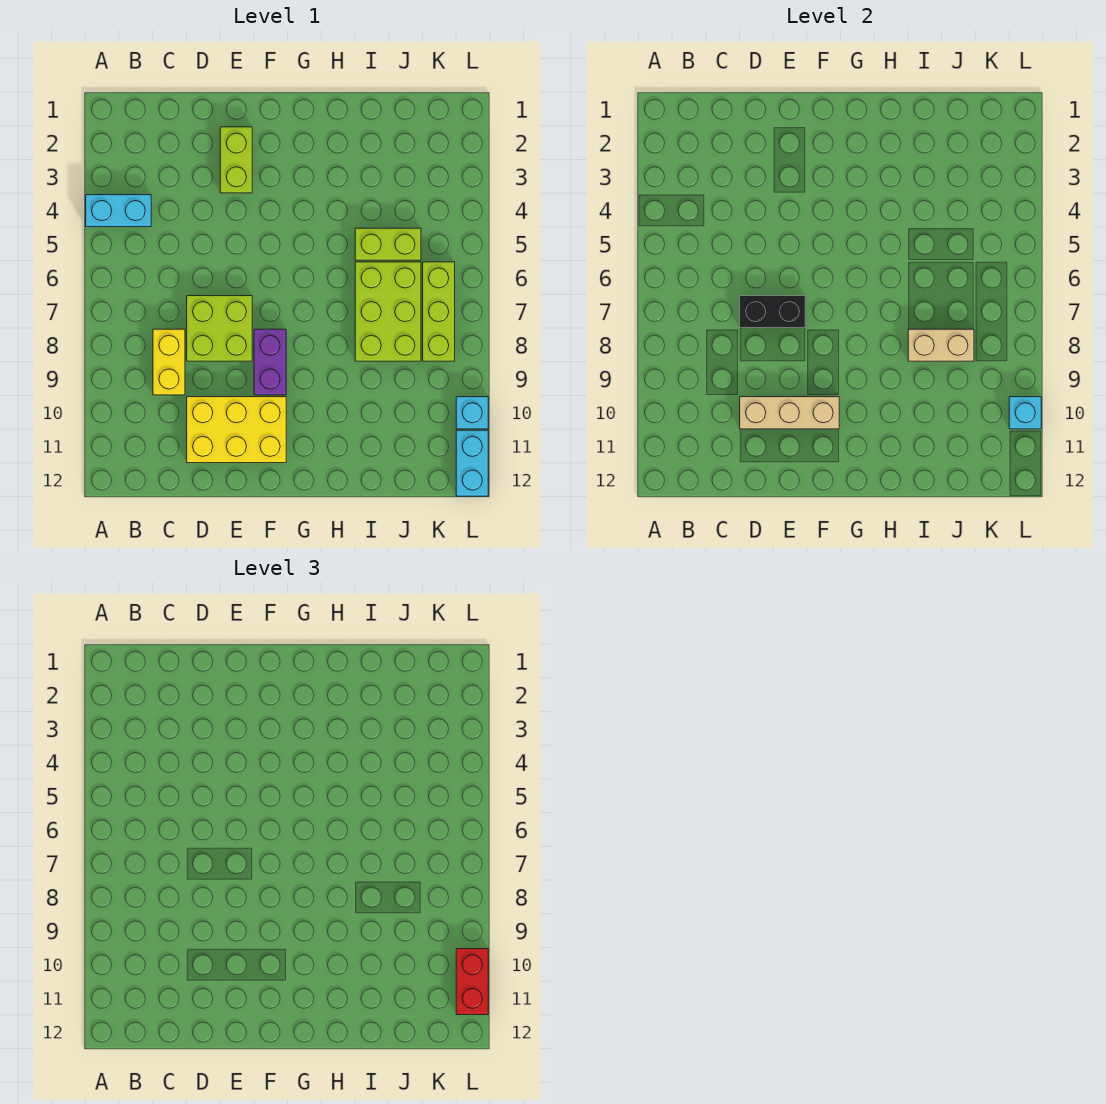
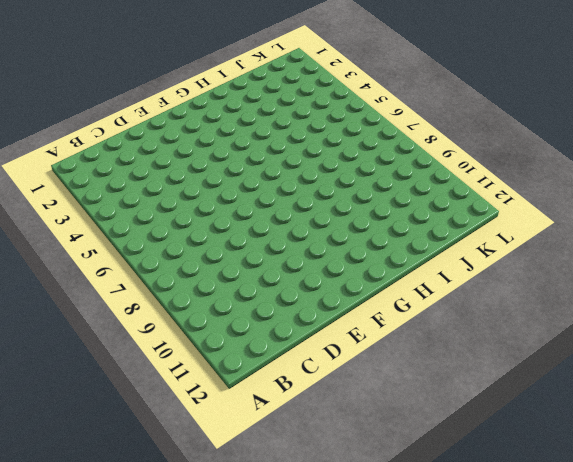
none -> cyan brick A4:B4 level 1
none -> yellow brick C8:C9 level 1
none -> lime brick D7:E8 level 1

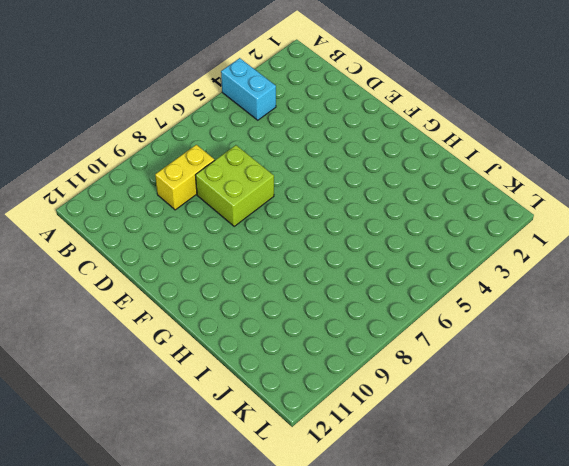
none -> yellow brick D10:F11 level 1
none -> lime brick E2:E3 level 1
none -> purple brick F8:F9 level 1

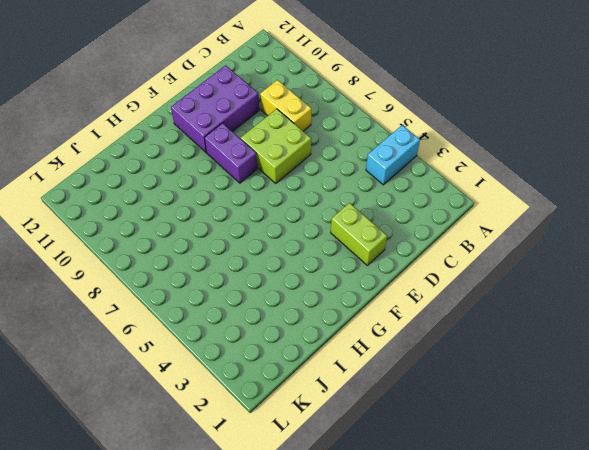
purple brick D10:F11 level 1 -> yellow brick D10:F11 level 1
none -> lime brick I5:J5 level 1
none -> lime brick I6:J8 level 1
none -> lime brick K6:K8 level 1

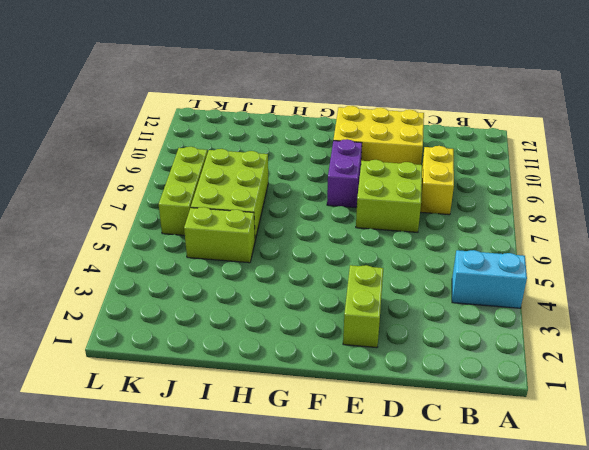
none -> cyan brick L10 level 1
none -> cyan brick L11:L12 level 1
none -> black brick D7:E7 level 2

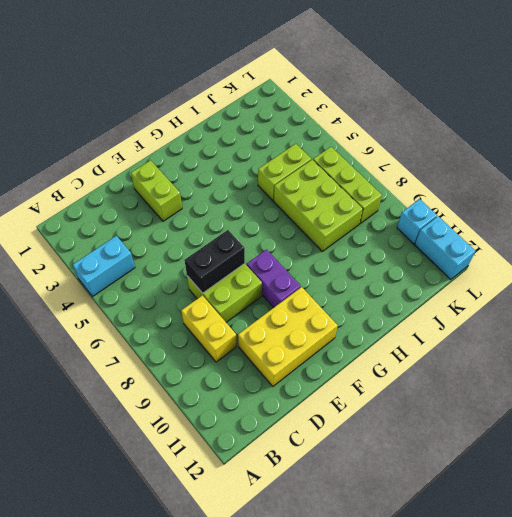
none -> tan brick D10:F10 level 2
none -> tan brick I8:J8 level 2
none -> cyan brick L10 level 2

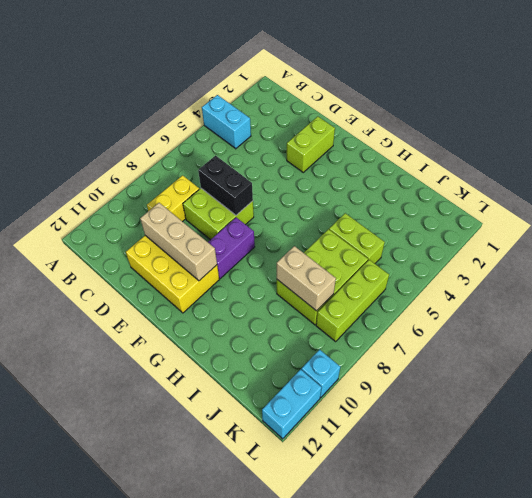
none -> cyan brick L10 level 2
none -> red brick L10:L11 level 3

